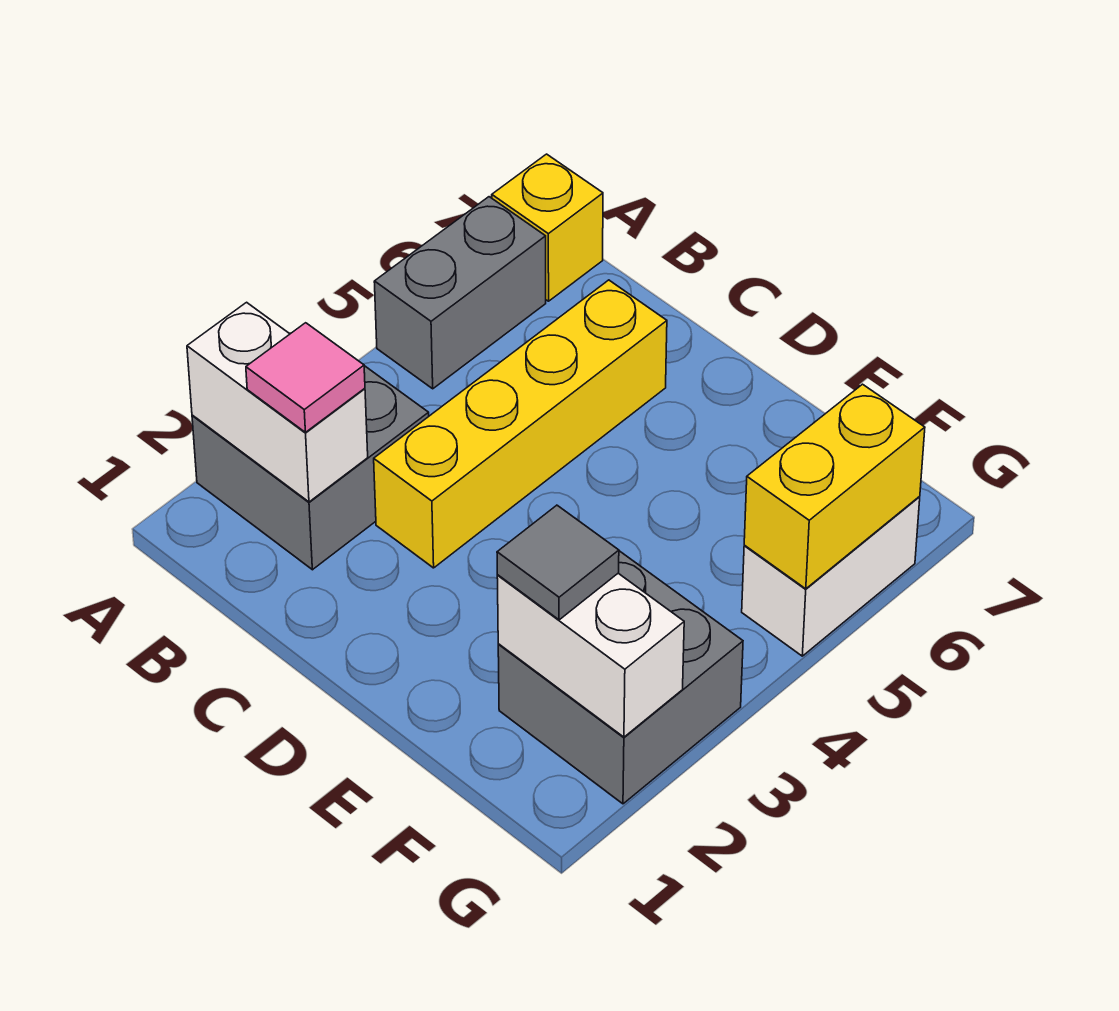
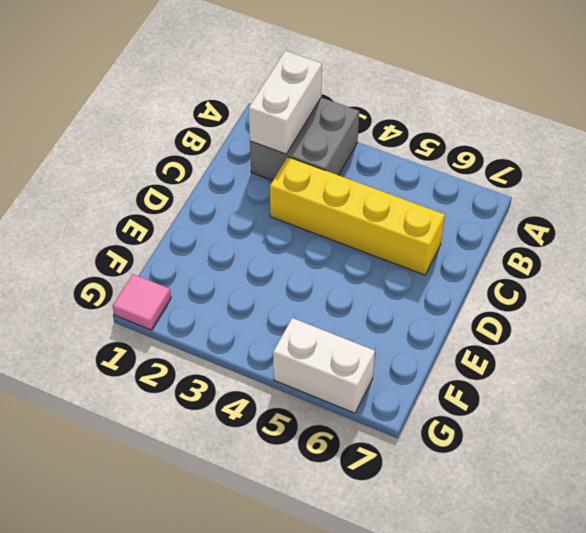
pink tile G1 level 1 -> pink tile B2 level 3
none -> grey brick A5:A6 level 1
none -> yellow brick A7 level 1

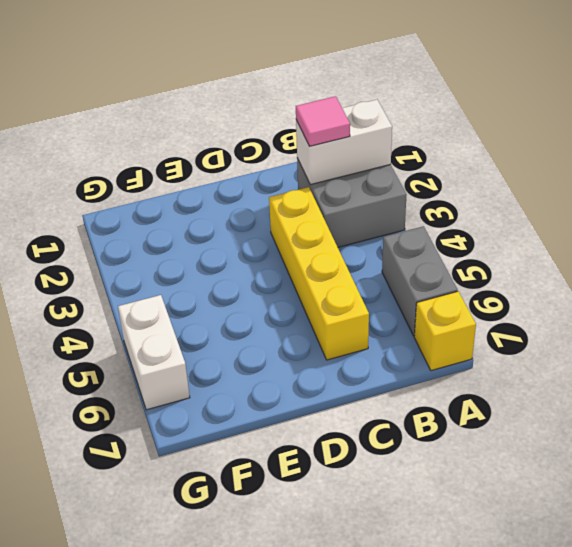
none -> grey brick F2:G3 level 1
none -> white brick F2:G2 level 2

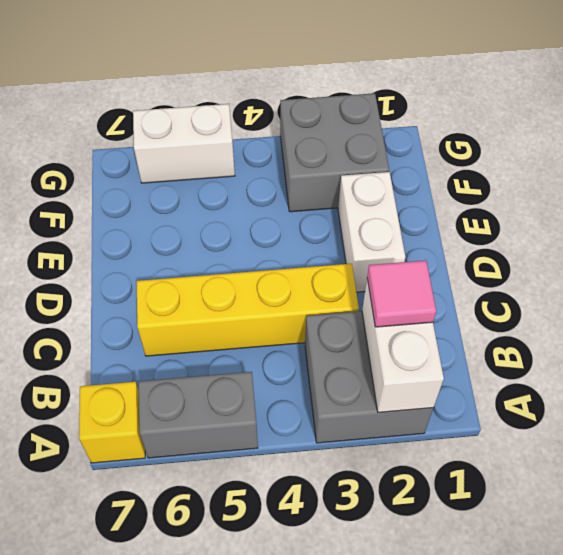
white brick D2:E2 level 1 -> white brick F2:G2 level 2
none -> yellow brick G5:G6 level 2
none -> grey tile F2 level 3

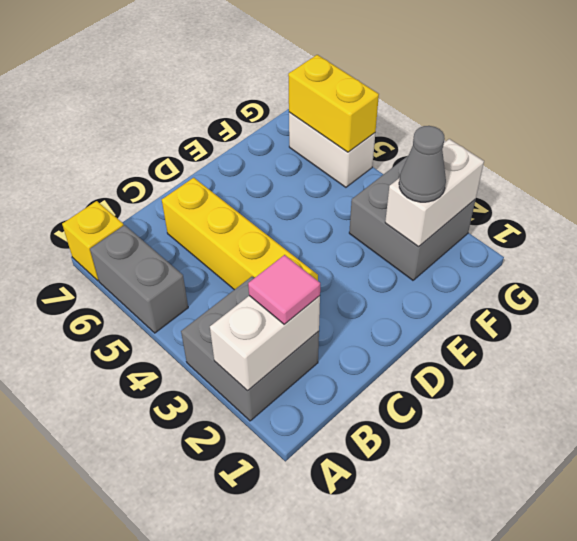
grey cone F2 level 3 -> grey tile F2 level 3

